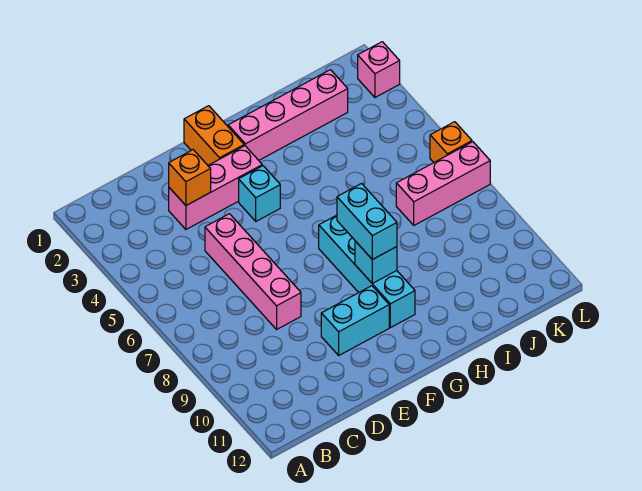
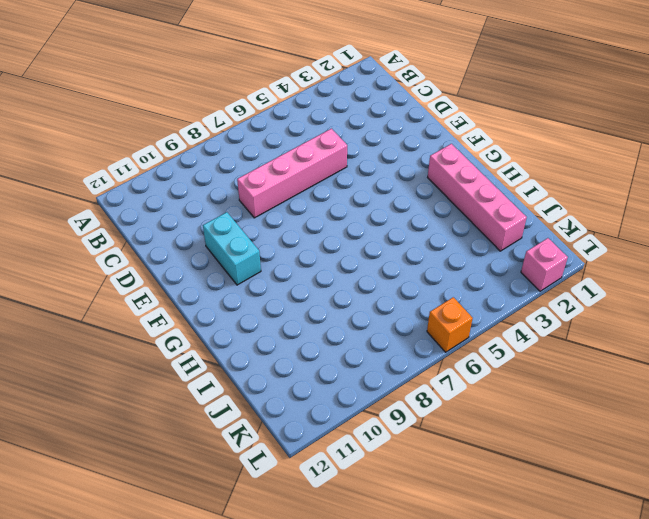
none -> pink brick D3:F3 level 1
none -> orange brick F1:F2 level 1
none -> cyan brick F4 level 1

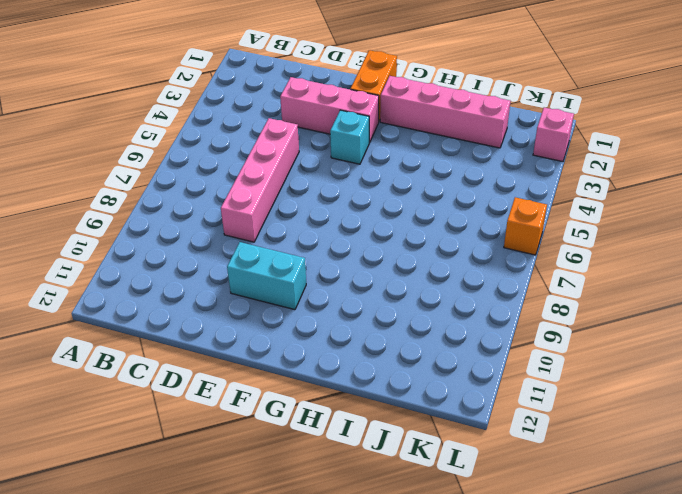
none -> cyan brick G7:G10 level 1
none -> pink brick J7:L7 level 1
none -> orange brick D3 level 2

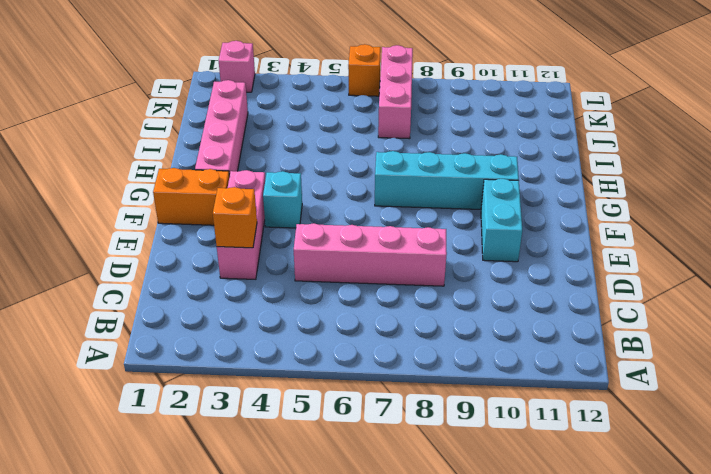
none -> cyan brick G9 level 2
none -> cyan brick G8:G9 level 3

